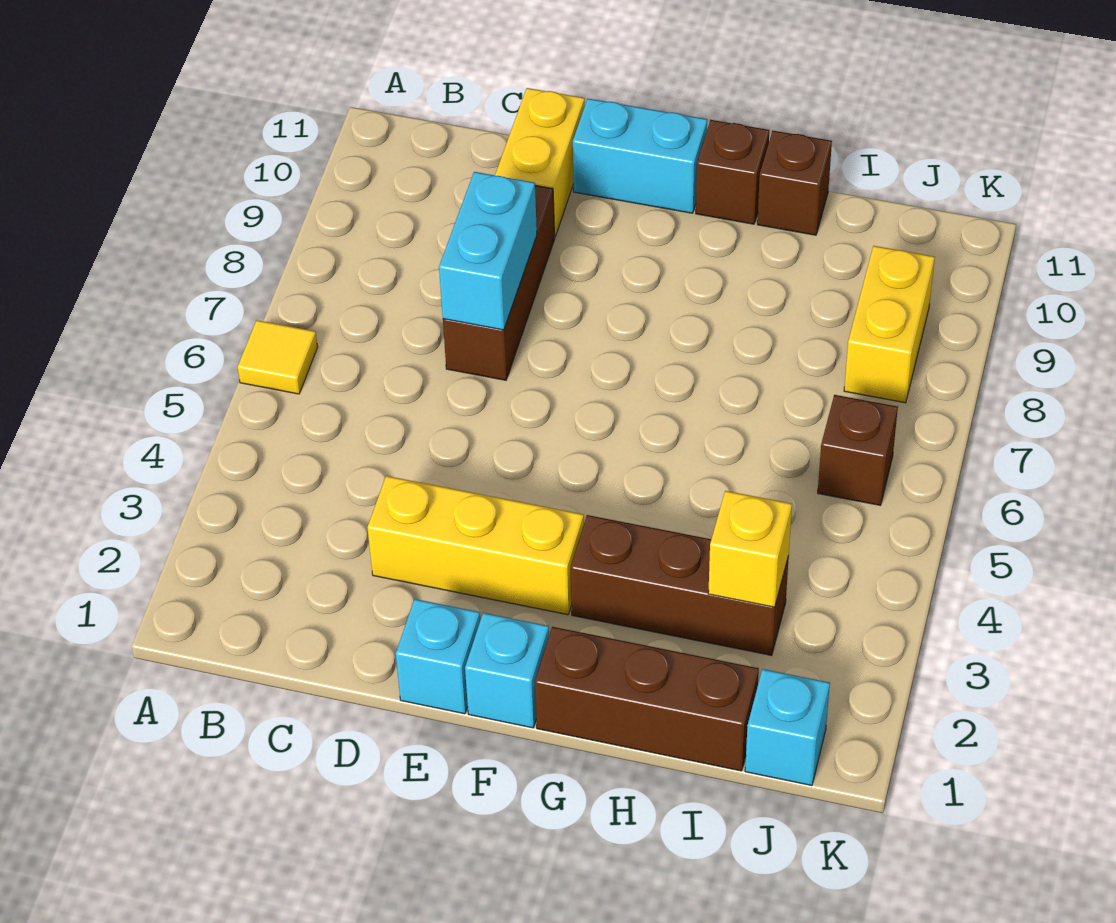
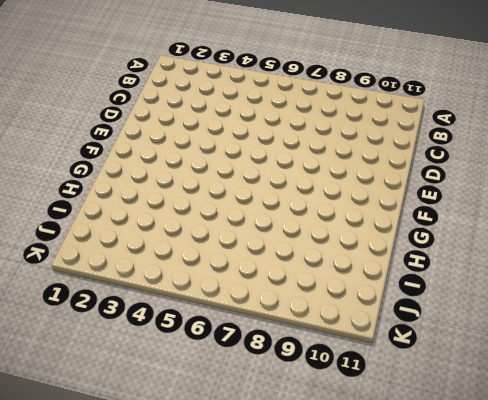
none -> yellow tile A6 level 1
none -> yellow brick D3:F3 level 1
none -> brown brick D7:D9 level 1

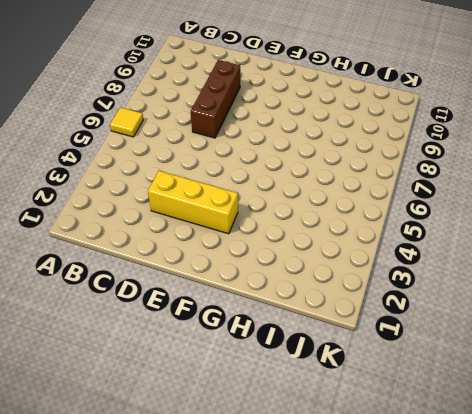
none -> yellow brick D10:D11 level 1
none -> cyan brick E1 level 1
none -> cyan brick E11:F11 level 1

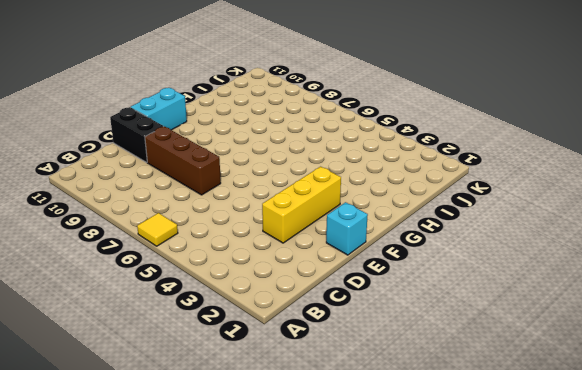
black brick D10:D11 level 1 -> yellow brick D10:D11 level 1
none -> cyan brick F1 level 1
none -> brown brick G1:I1 level 1
none -> brown brick G3:I3 level 1

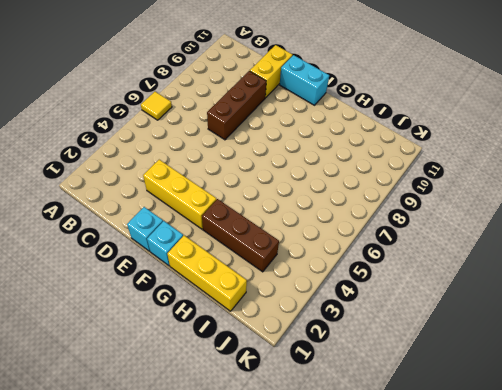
yellow brick G1:I1 level 1 -> brown brick G1:I1 level 1
none -> brown brick G11 level 1
none -> brown brick H11 level 1
none -> cyan brick J1 level 1

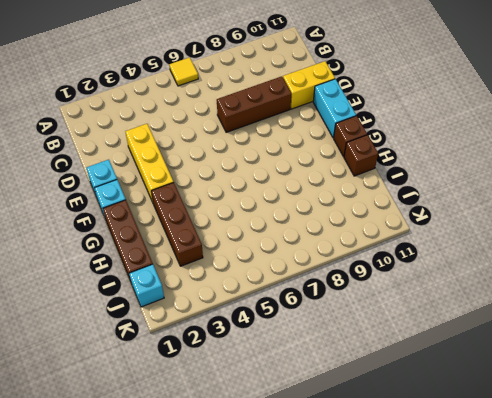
none -> brown brick J6 level 1
none -> yellow brick J8:J9 level 1
none -> cyan brick D7:D8 level 2

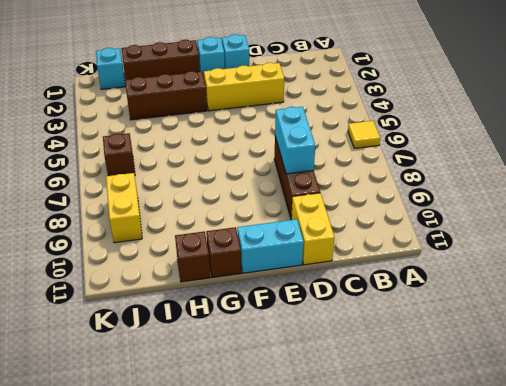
none -> yellow brick I3 level 2

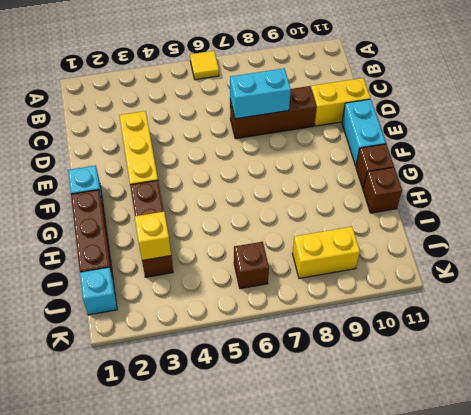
none -> cyan brick E1 level 1

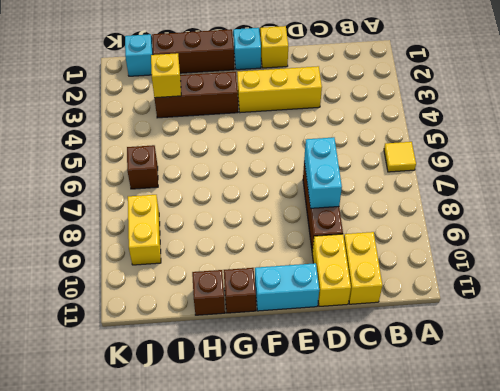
yellow brick C10:C11 level 1 -> none
yellow brick E1 level 1 -> cyan brick E1 level 1

